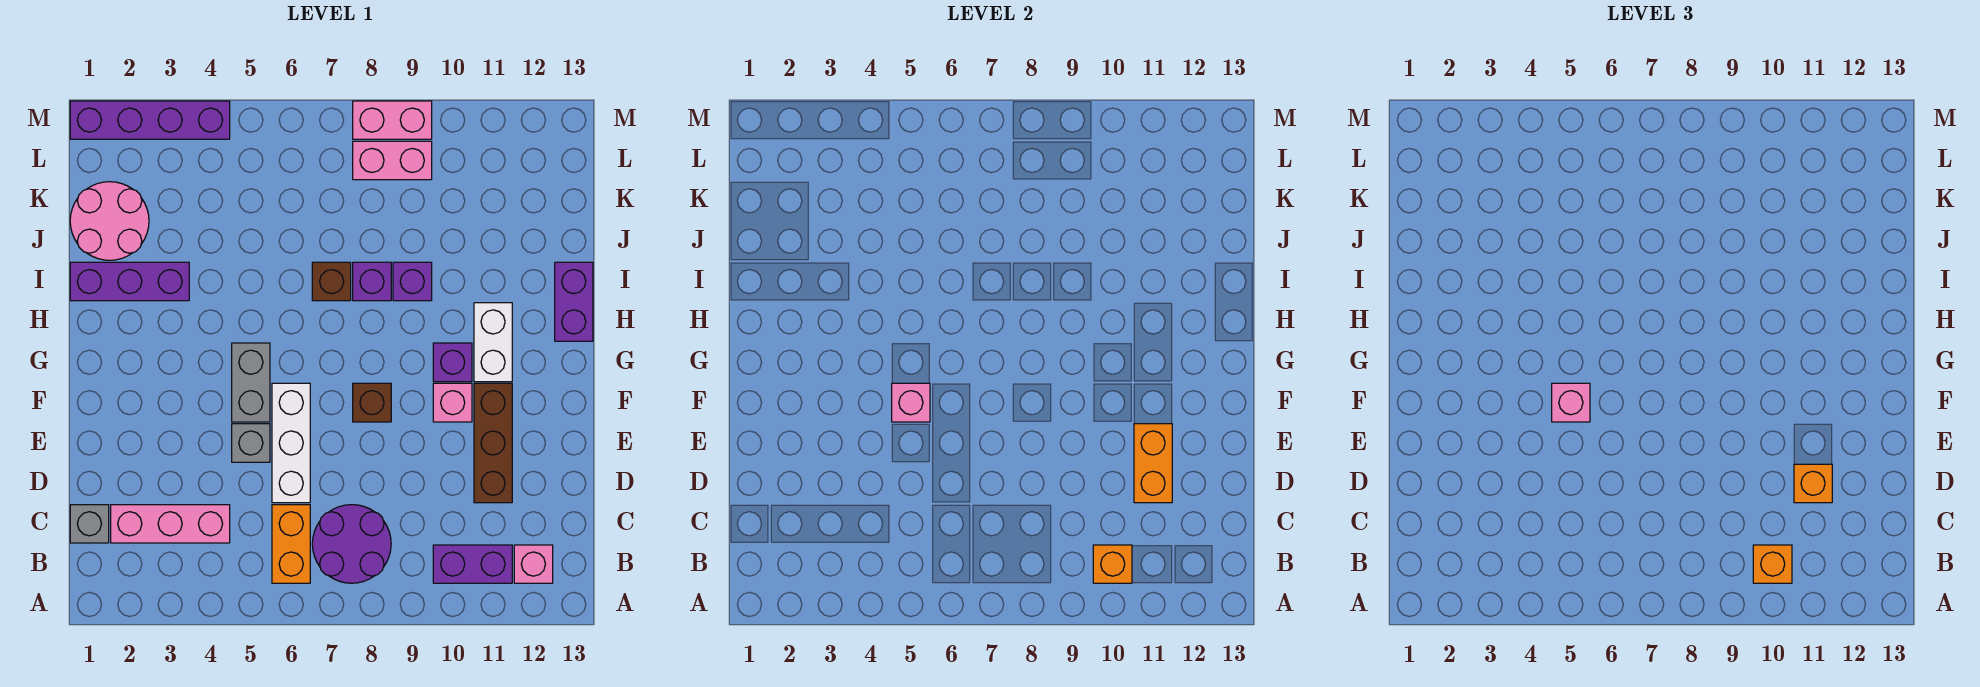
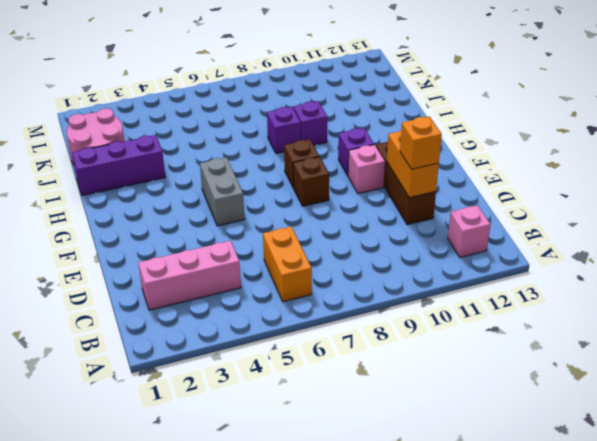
brown brick G8 level 1 -> brown brick I7 level 1
none -> purple round brick B7:C8 level 1
none -> purple brick B10:B11 level 1
none -> grey brick C1 level 1

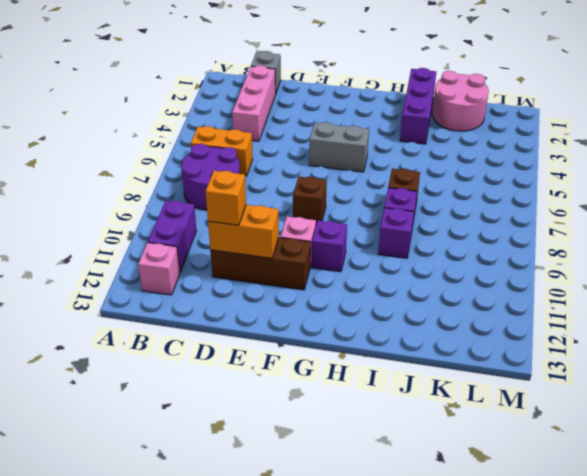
none -> white brick D6:F6 level 1
none -> grey brick E5 level 1
none -> white brick G11:H11 level 1

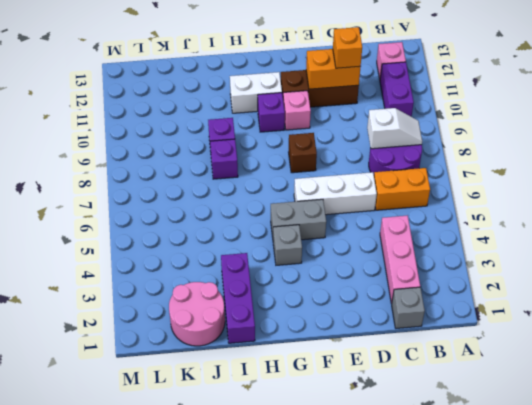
white slope B8:C8 level 2 top C -> none
grey brick G4 level 1 -> grey brick E5 level 1
none -> purple brick H13:I13 level 1
none -> brown brick I7 level 1
none -> pink brick L8:L9 level 1

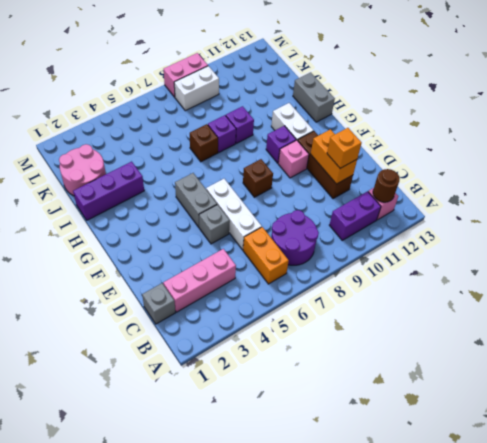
brown round brick B12 level 2 -> none
grey brick H13:I13 level 1 -> purple brick H13:I13 level 1
white brick L8:L9 level 1 -> pink brick L8:L9 level 1
none -> purple brick M1:M4 level 1
none -> orange brick B10 level 2
none -> pink brick F5 level 2

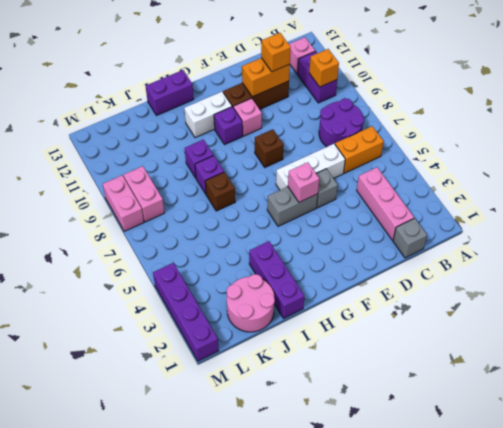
none -> orange brick B10 level 3
none -> pink brick F5 level 3

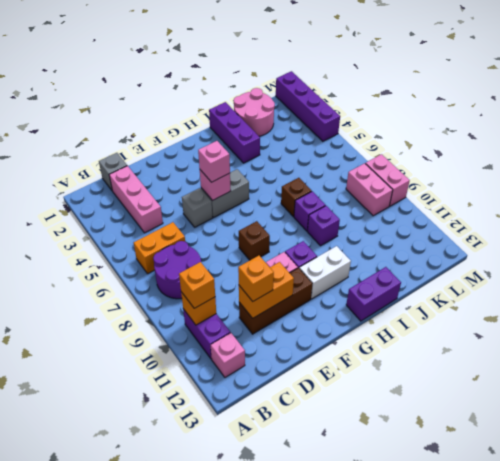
none -> white brick D6:F6 level 1

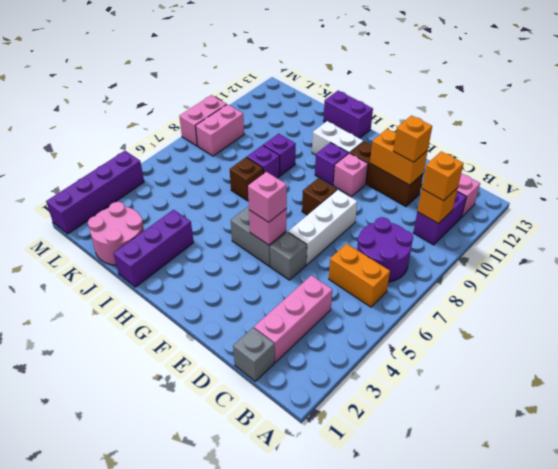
white brick E6:E8 level 1 -> white brick D6:F6 level 1

